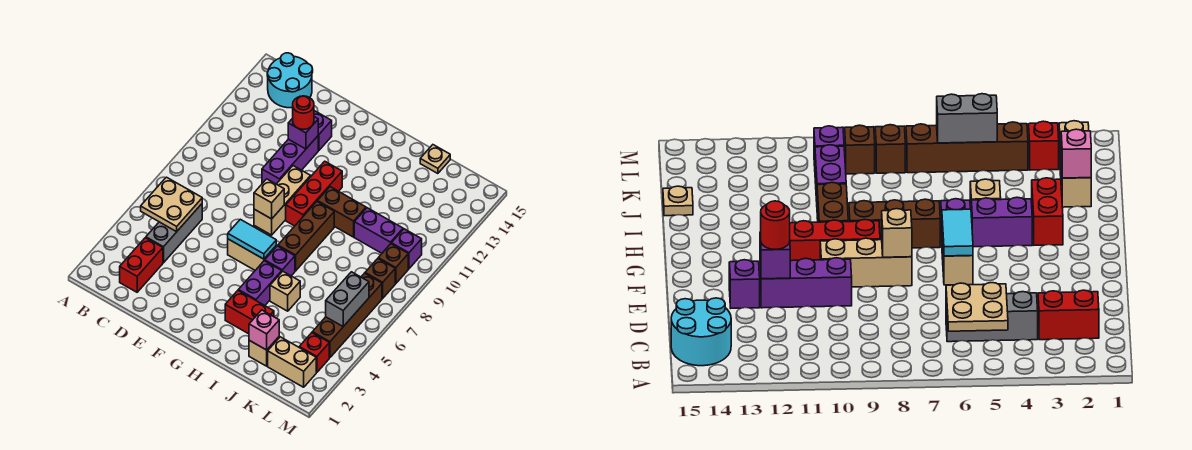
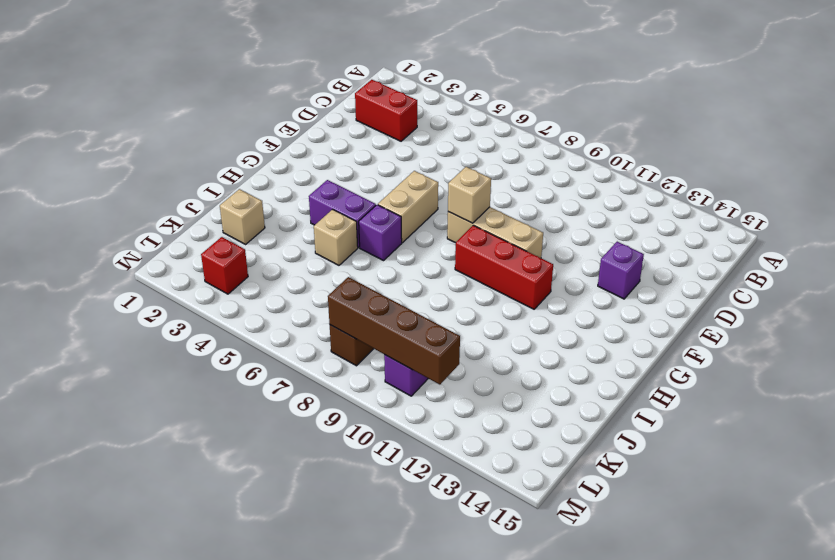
brown brick L8:L11 level 2 -> brown brick L4:L7 level 1
none -> cyan round brick B14:C15 level 1
none -> grey brick C4:C6 level 1
none -> purple brick E10:E12 level 1
none -> red brick H3:I3 level 1

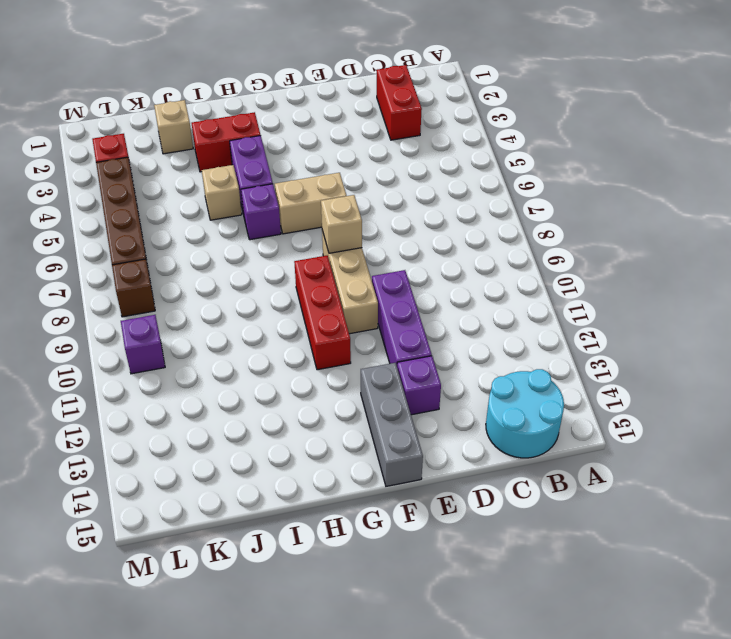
grey brick F13:F15 level 1 -> grey brick C4:C6 level 1
none -> brown brick H7:H9 level 1
none -> brown brick H10:I10 level 1
none -> purple brick J10:K10 level 1
none -> tan plate J15 level 1

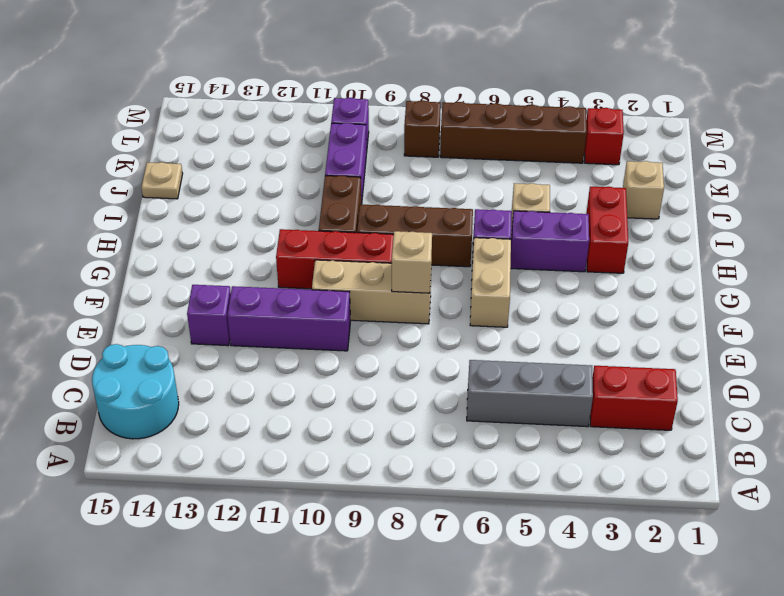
none -> tan brick K2:L2 level 1
none -> brown brick L9 level 1
none -> tan plate B5:C6 level 2
none -> purple brick E12 level 2

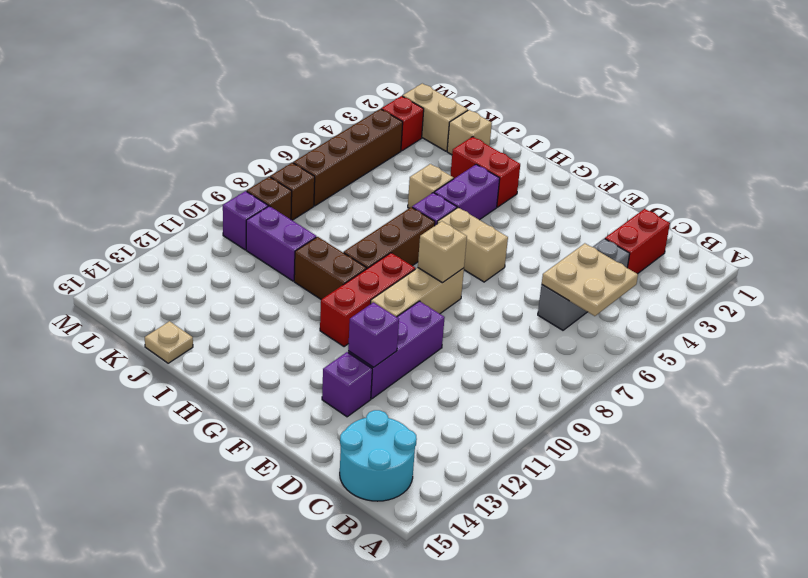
none -> cyan tile F6:G6 level 2
none -> pink brick J2 level 2
none -> grey brick L5:L6 level 2
none -> red round brick E12 level 3

